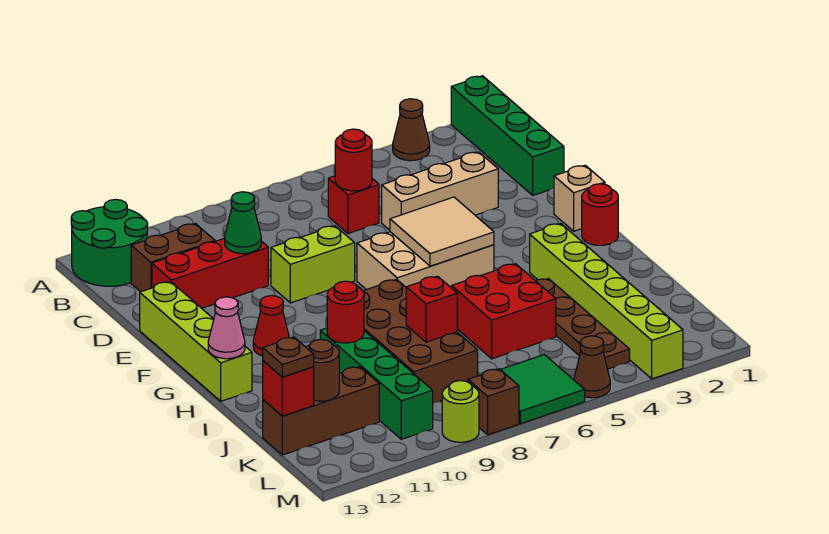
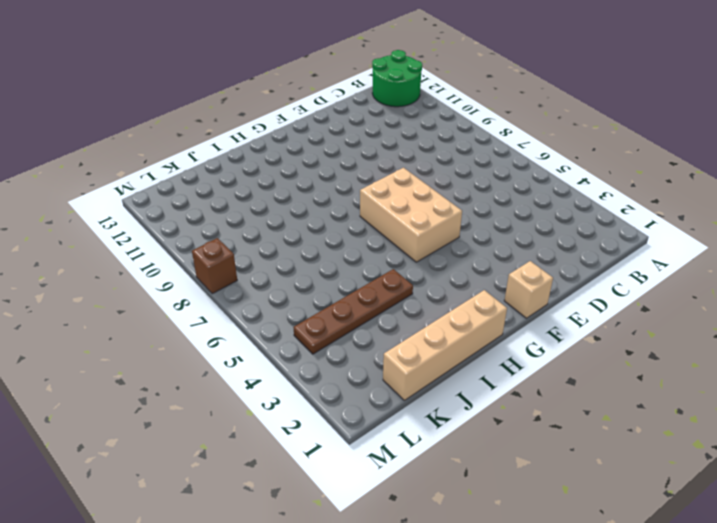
tan brick H1:K1 level 1 -> none
none -> green brick A1:D1 level 1
none -> brown cone A3 level 1
none -> red brick C6 level 1
none -> brown brick C11:C12 level 1

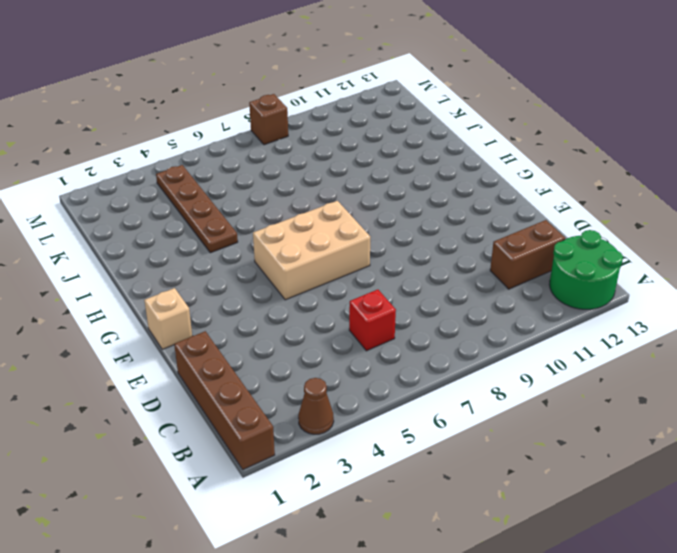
brown brick A1:D1 level 1 -> green brick A1:D1 level 1
none -> tan brick D3:D5 level 1
none -> red brick D10:D12 level 1
none -> lime brick E8:E9 level 1
none -> lime brick E13:H13 level 1

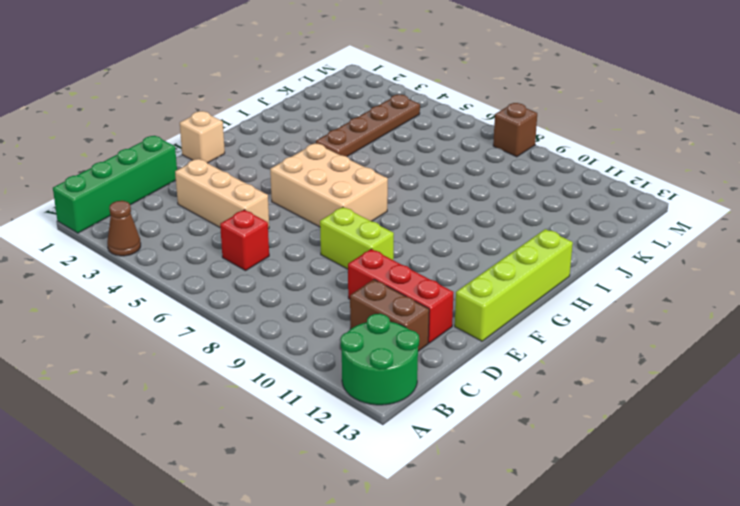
none -> red round brick G1 level 1
none -> red cone G11 level 1
none -> lime brick H3:M3 level 1
none -> brown brick H8:K9 level 1

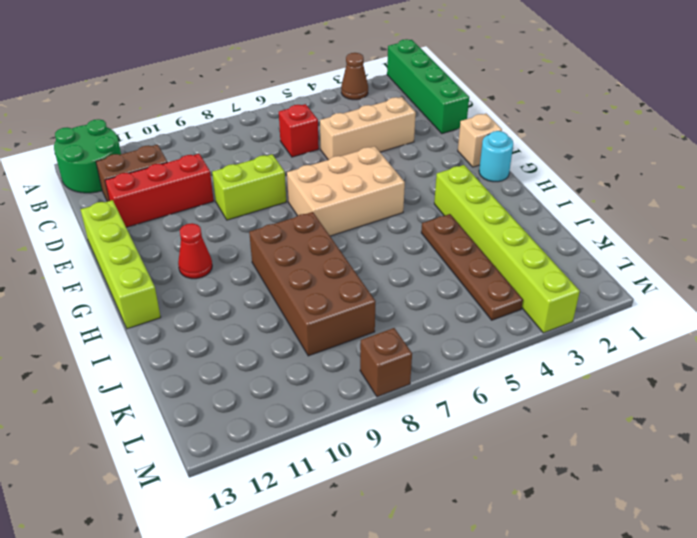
cyan round brick G1 level 1 -> red round brick G1 level 1
none -> red brick I5:J6 level 1
none -> green brick I10:L10 level 1
none -> brown brick K11:K13 level 1
none -> green tile L6:M7 level 1

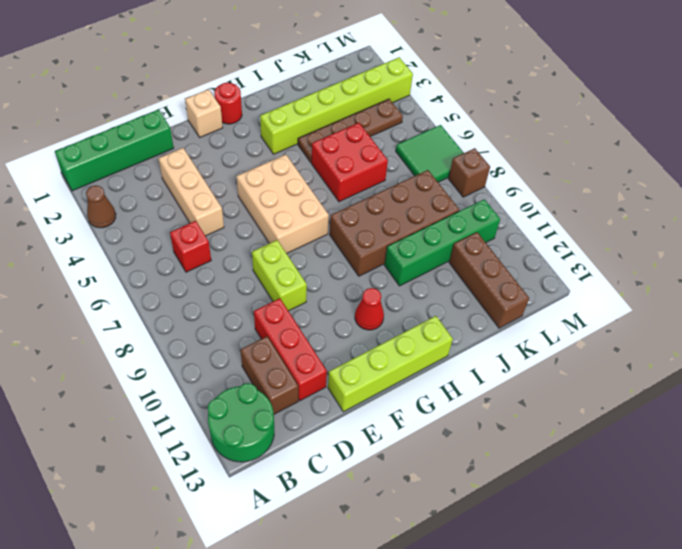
none -> brown cone M5 level 1
none -> lime round brick M9 level 1
none -> red round brick C6 level 2
none -> green cone D10 level 2

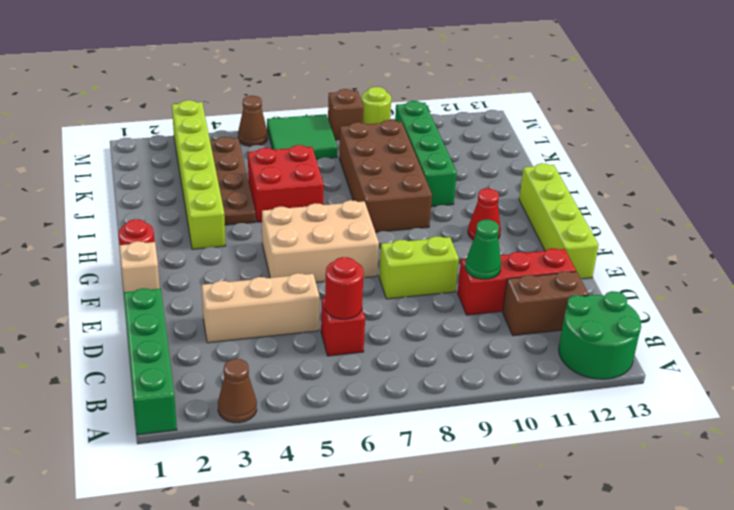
none -> brown brick K11:K13 level 1
none -> tan tile F5:G6 level 2
none -> pink cone H13 level 2
none -> red round brick I10 level 2

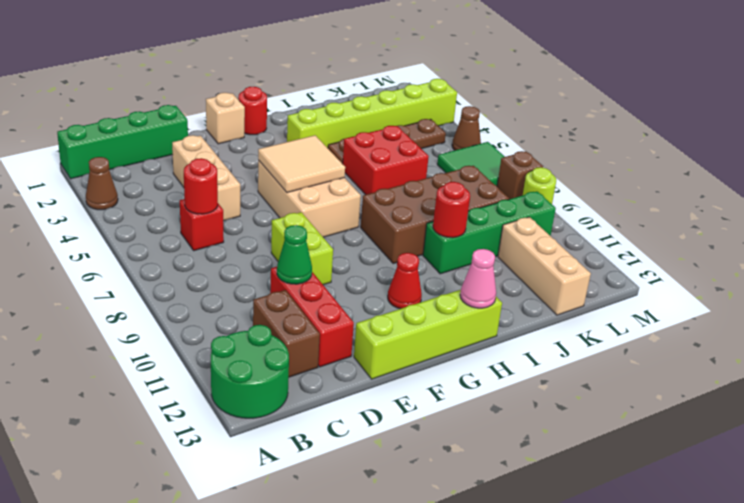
tan brick K11:K13 level 1 -> brown brick K11:K13 level 1
none -> red brick J8 level 2
none -> brown round brick K12 level 2
none -> red brick K13 level 2
none -> brown plate K13 level 3

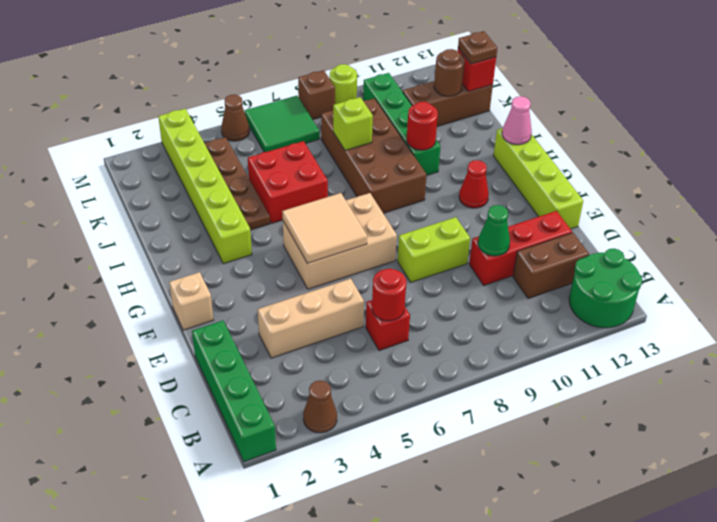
lime brick J8 level 2 -> red brick J8 level 2
none -> red round brick G1 level 1

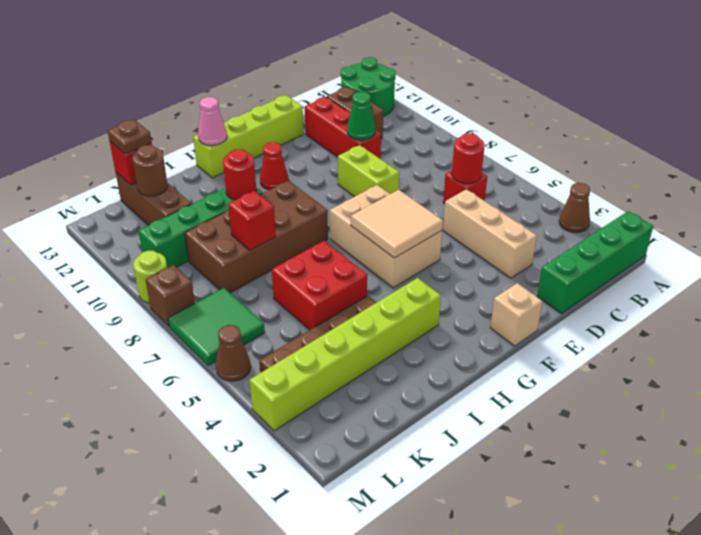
none -> red round brick G1 level 1

